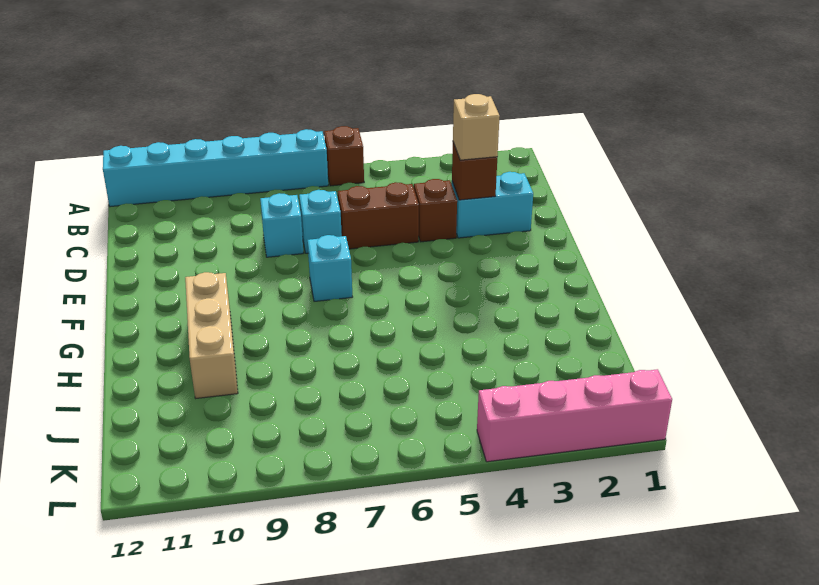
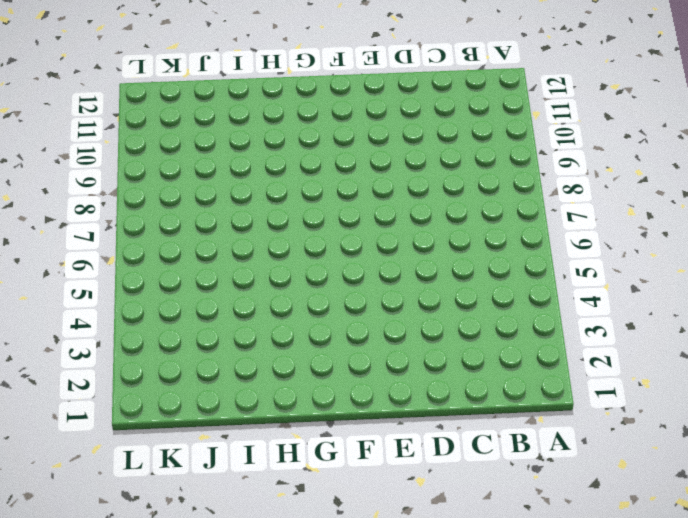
none -> brown brick A6 level 1
none -> cyan brick A7:A12 level 1
none -> cyan brick D2:D3 level 1

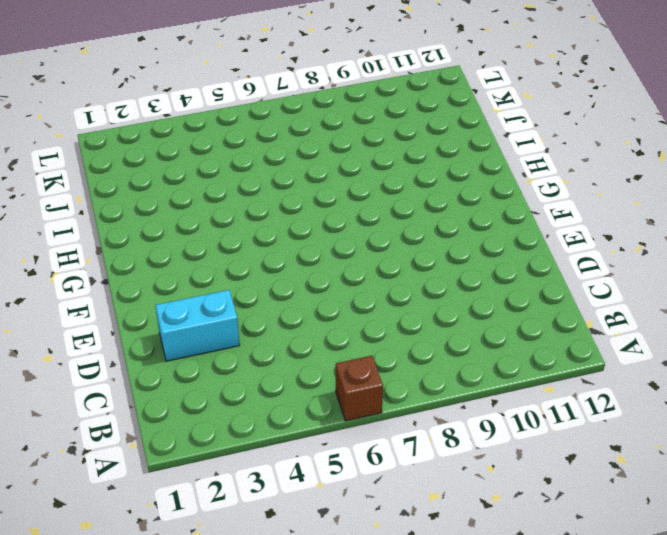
none -> cyan brick A7:A12 level 1
none -> brown brick D4 level 1
none -> brown brick D5:D6 level 1

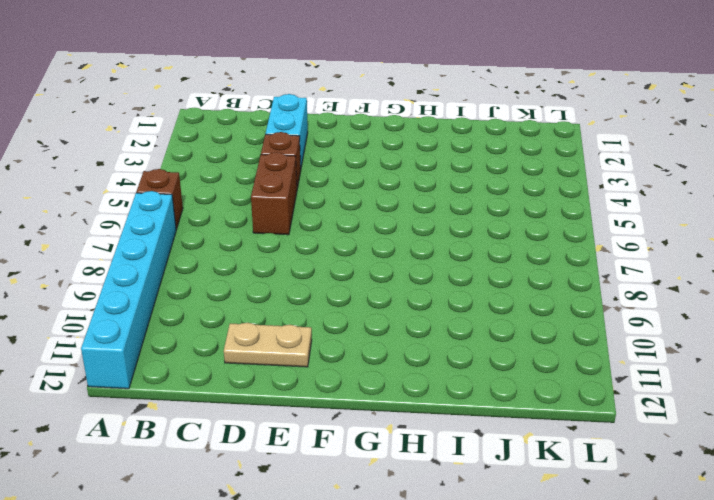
tan plate D11:E11 level 1 -> none
none -> cyan brick D7 level 1
none -> cyan brick D8 level 1
none -> cyan brick F7 level 1

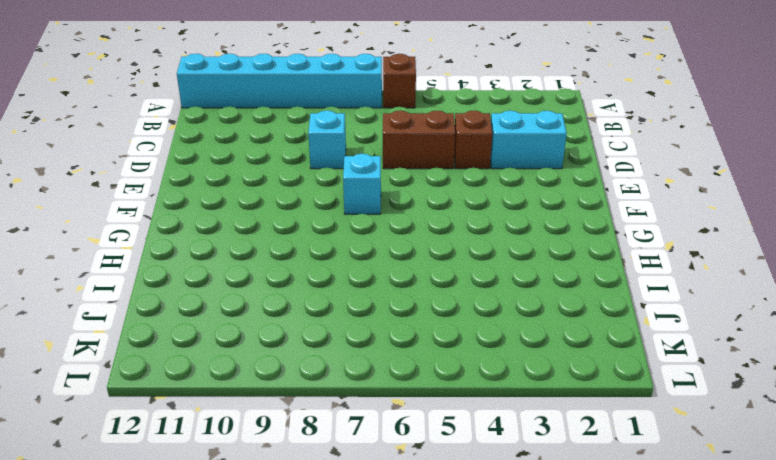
none -> cyan brick D7 level 1
none -> tan brick G10:I10 level 1
none -> pink brick L1:L4 level 1

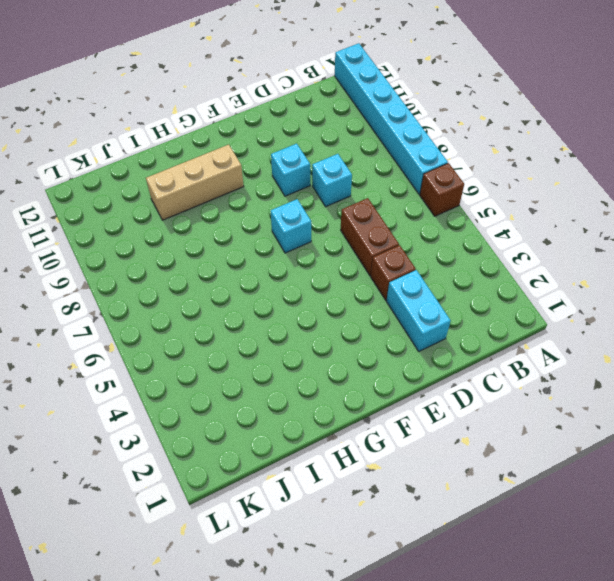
cyan brick E9 level 1 -> cyan brick D7 level 1
none -> pink brick L1:L4 level 1
none -> brown brick D3 level 2
none -> tan brick D3 level 3

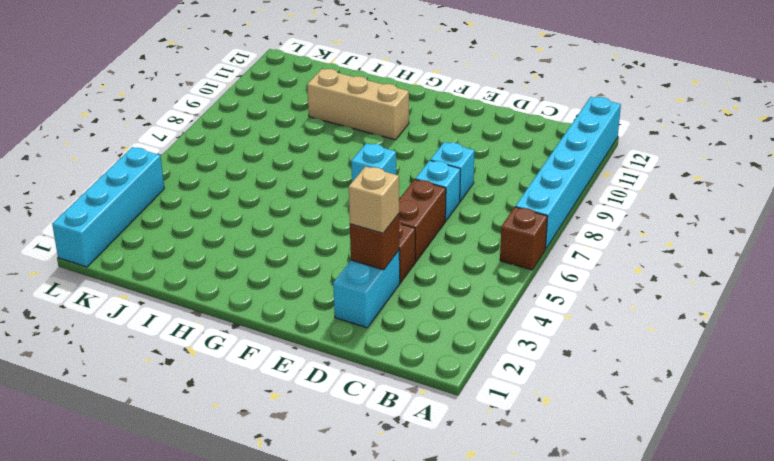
cyan brick L1:L4 level 1 -> pink brick L1:L4 level 1

